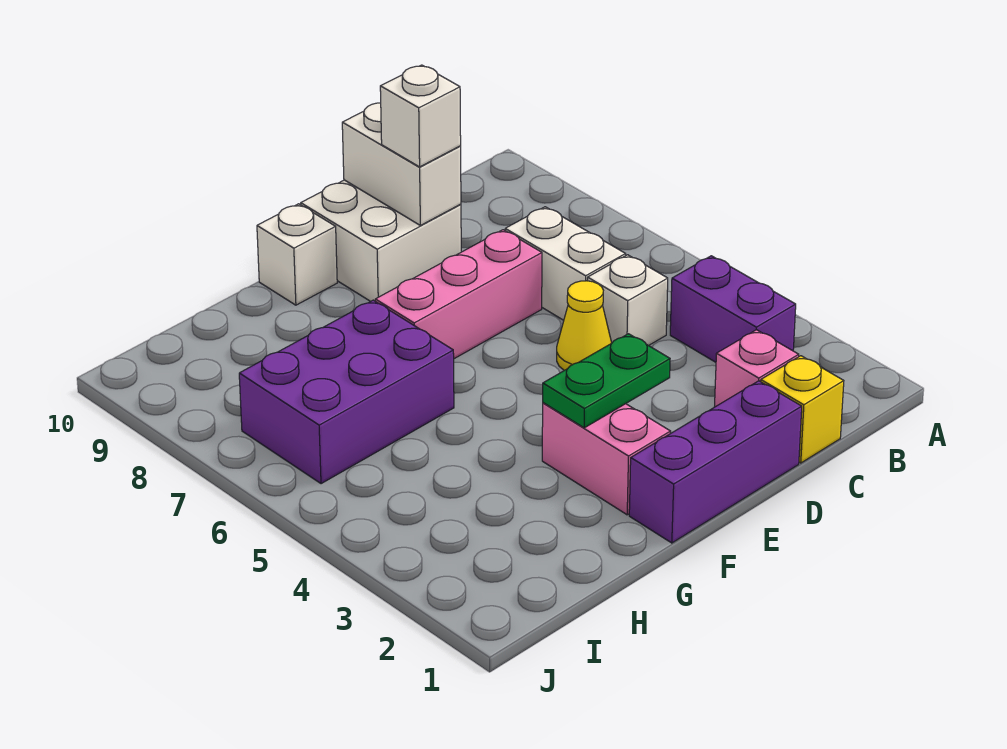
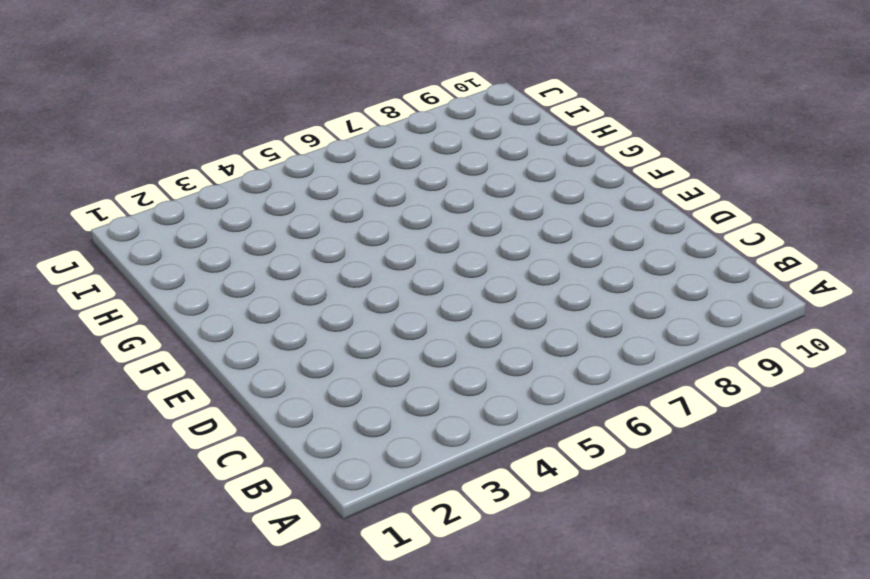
none -> purple brick B3:B4 level 1
none -> yellow brick C1 level 1
none -> pink brick C2 level 1

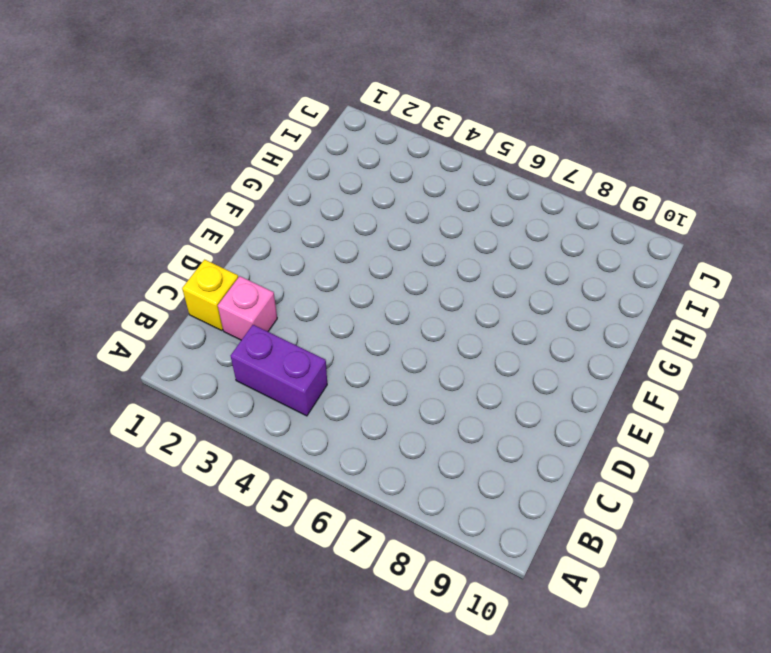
none -> white brick C5 level 1
none -> white brick C6:C7 level 1
none -> purple brick D1:F1 level 1

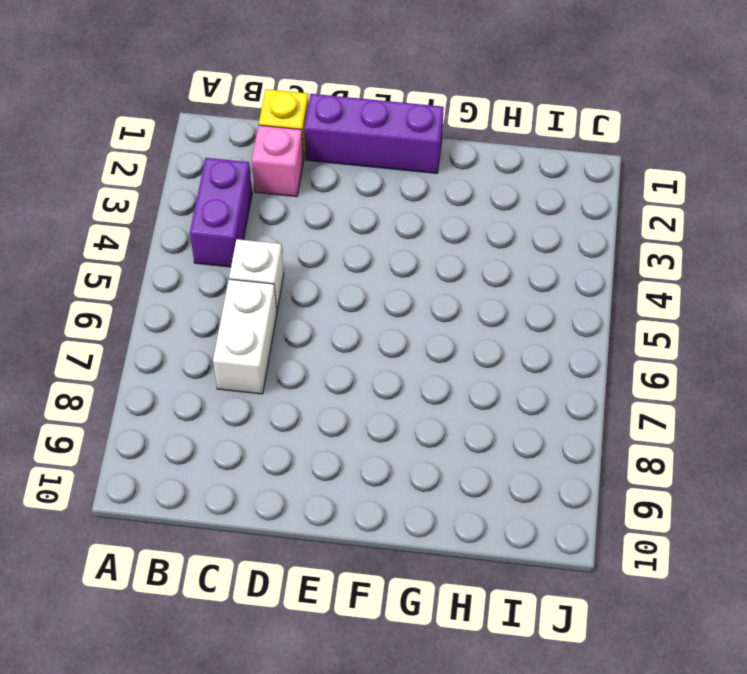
none -> yellow cone D5 level 1
none -> pink brick D7:F7 level 1
none -> white brick D9:E10 level 1

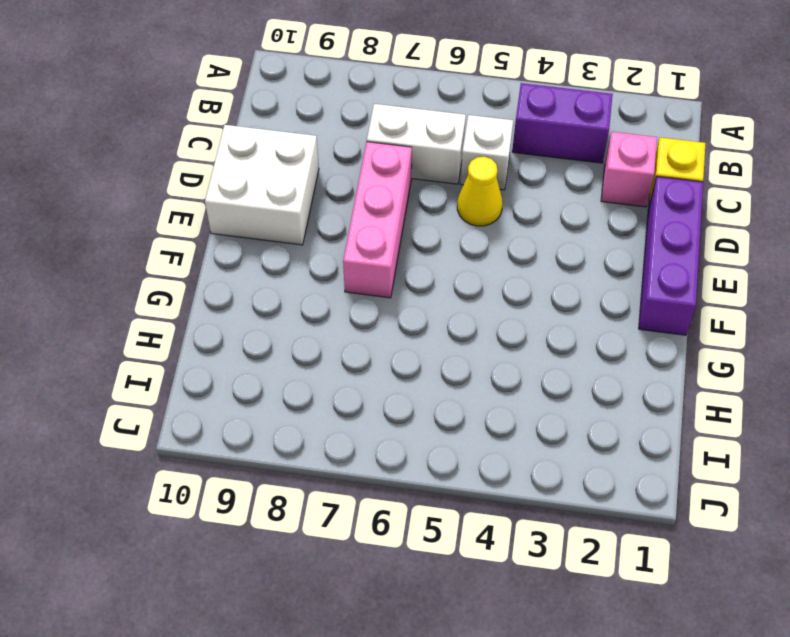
none -> pink brick F2:F3 level 1
none -> white brick F10 level 1
none -> purple brick G6:I7 level 1

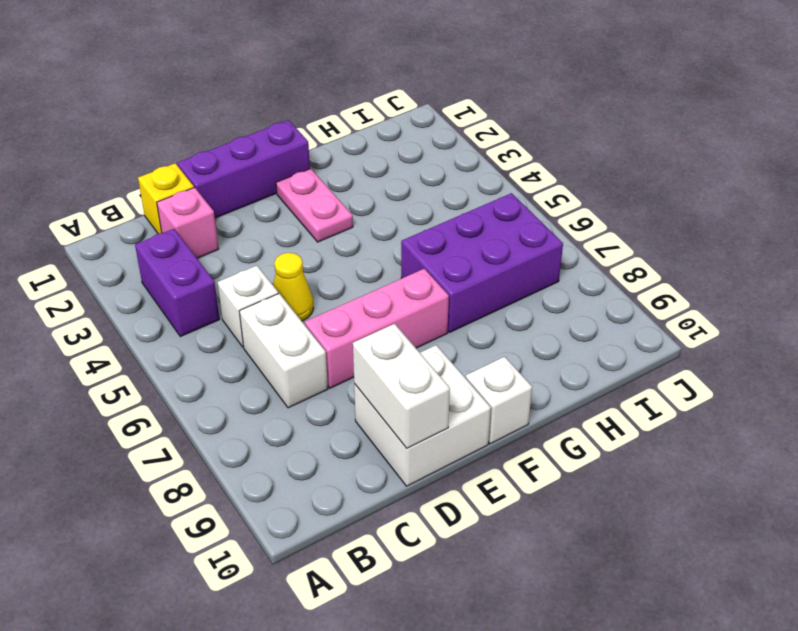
pink plate F2:F3 level 1 -> pink brick F2:F3 level 1
none -> green plate E3:F3 level 2
none -> white brick D9 level 3

